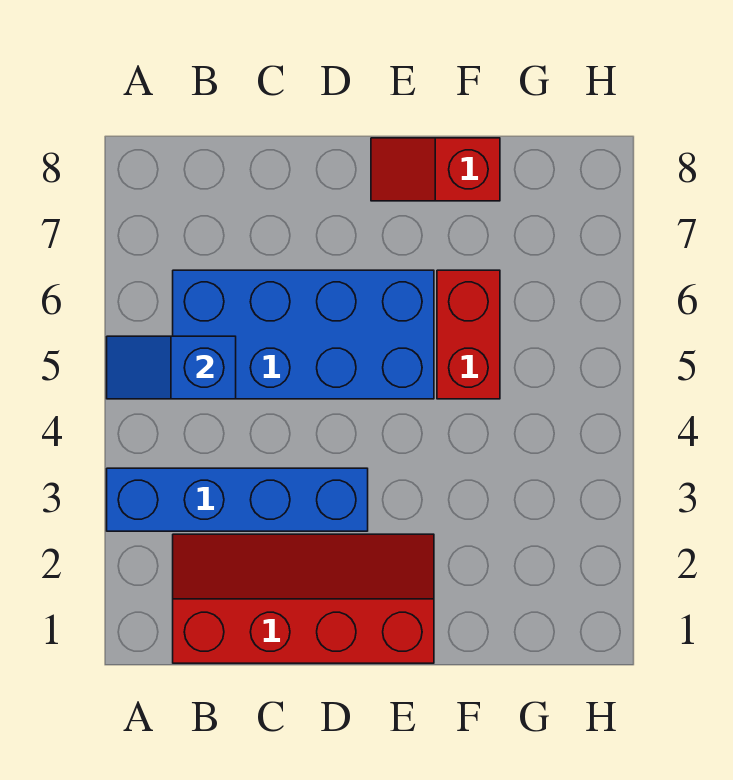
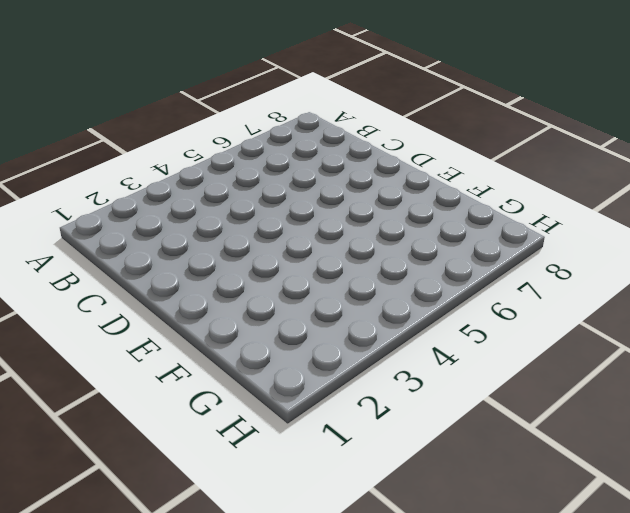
none -> blue brick A3:D3 level 1
none -> red slope B1:E2 level 1 top 1

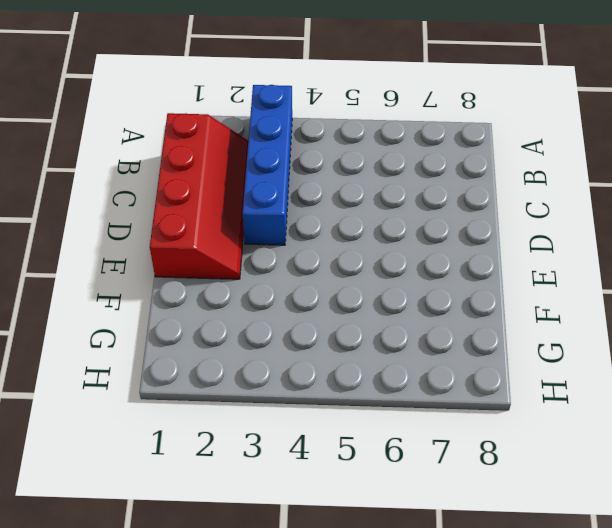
none -> blue brick B5:E6 level 1
none -> red slope E8:F8 level 1 top F

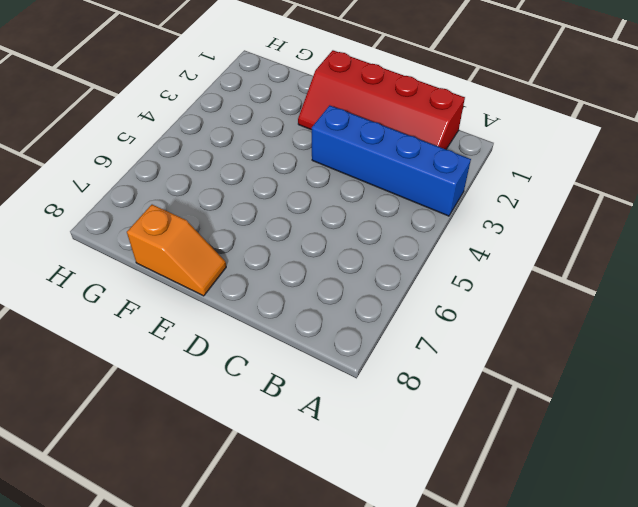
orange slope E8:F8 level 1 top F -> red slope E8:F8 level 1 top F
none -> blue brick B5:E6 level 1
none -> red brick F5:F6 level 1

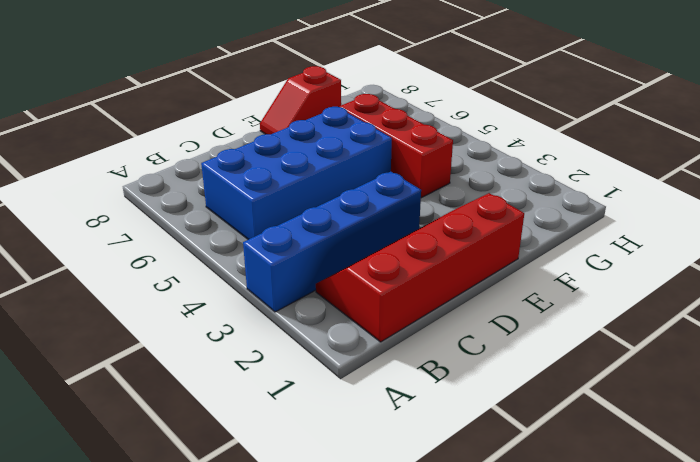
red brick F4:F6 level 1 -> red brick F5:F6 level 1
none -> blue slope A5:B5 level 2 top B

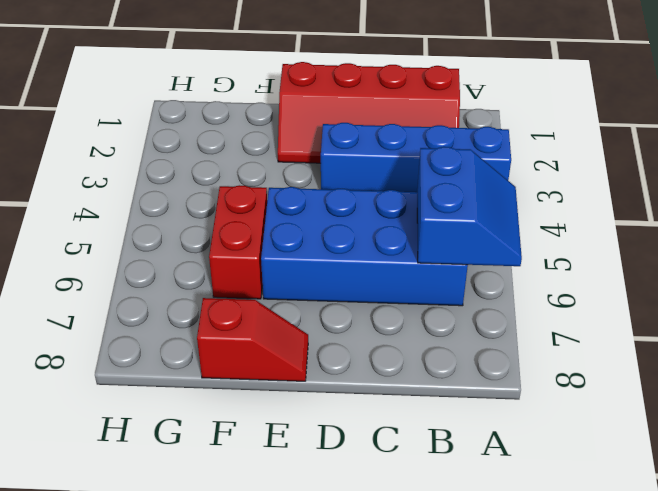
blue slope A5:B6 level 2 top B -> blue slope A5:B5 level 2 top B

